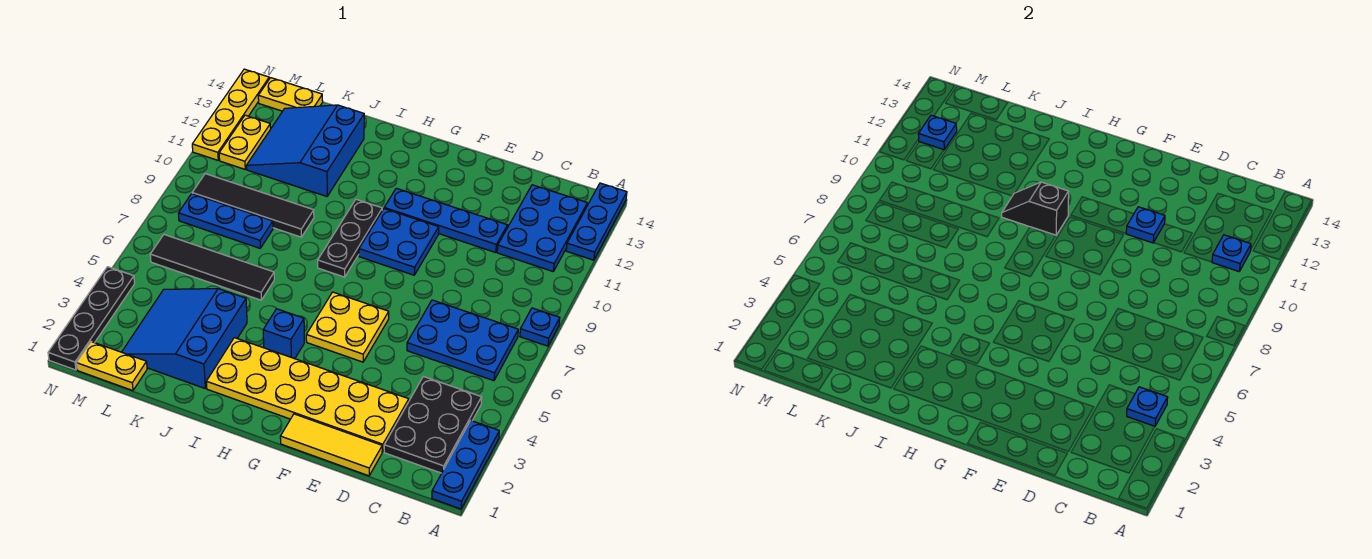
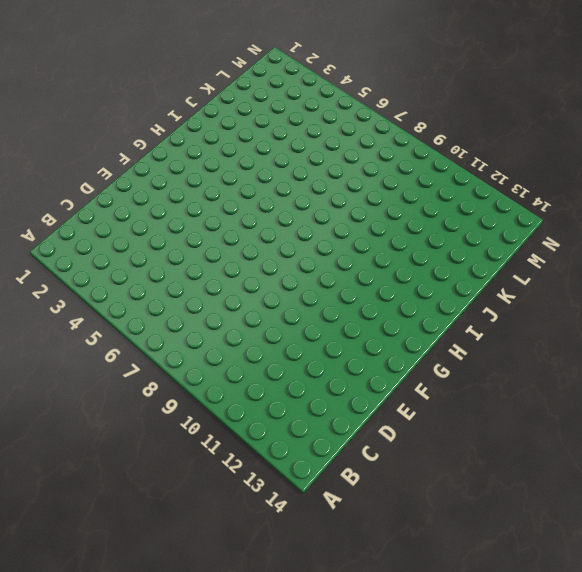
none -> blue plate A1:A3 level 1
none -> blue plate A8 level 1
none -> blue plate A12:A14 level 1

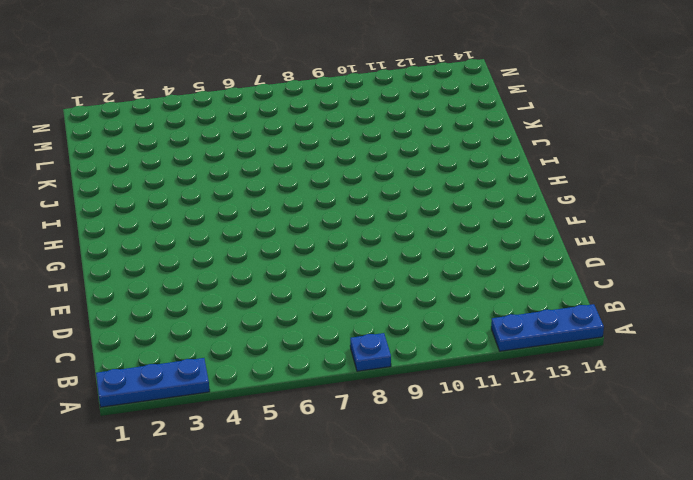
none -> black plate B2:C4 level 1
none -> blue plate B6:D7 level 1
none -> blue plate B11:C13 level 1

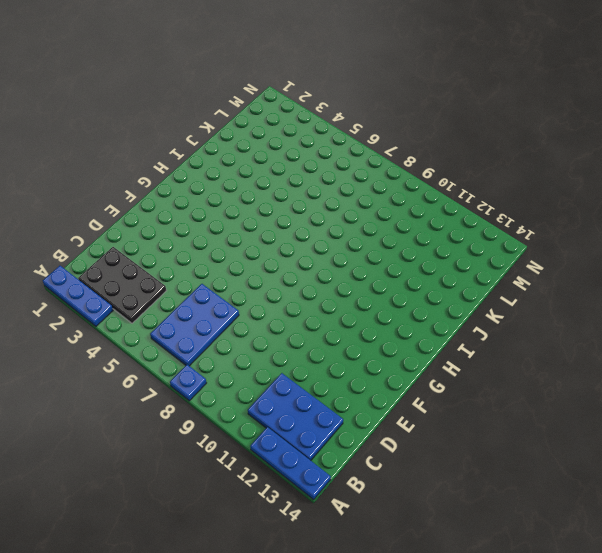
none -> yellow tile D1:F1 level 1
none -> yellow plate D2:I3 level 1
none -> blue plate D11:G11 level 1

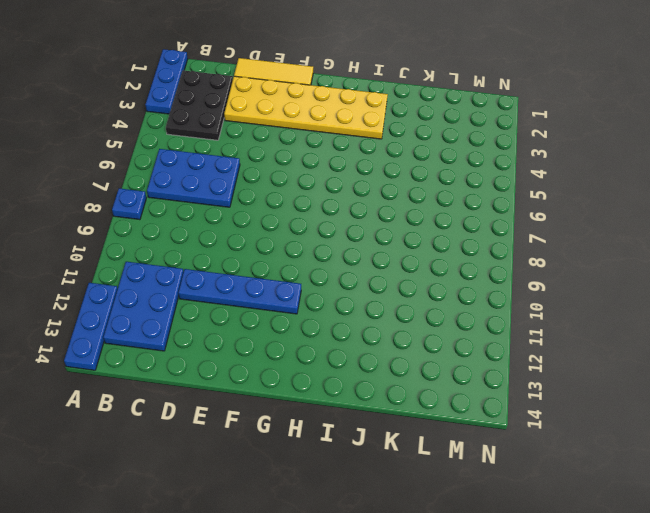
none -> yellow plate F5:G6 level 1
none -> blue plate F9:G10 level 1
none -> blue brick H4 level 1

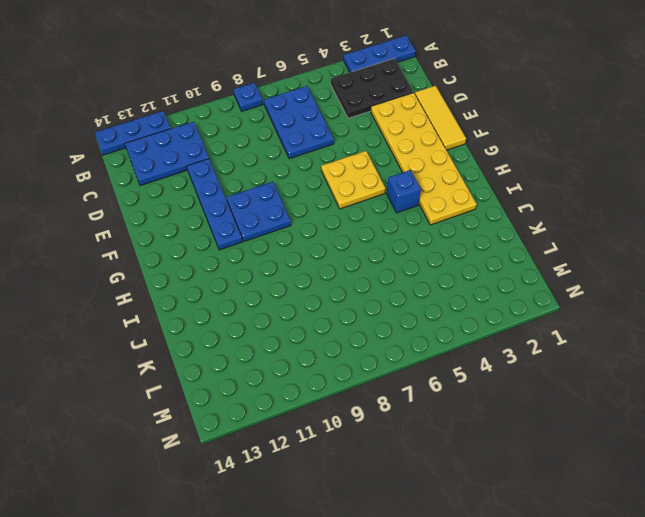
none -> black plate H8:H10 level 1
none -> blue slope J2:L4 level 1 top J
none -> black tile J6:M6 level 1

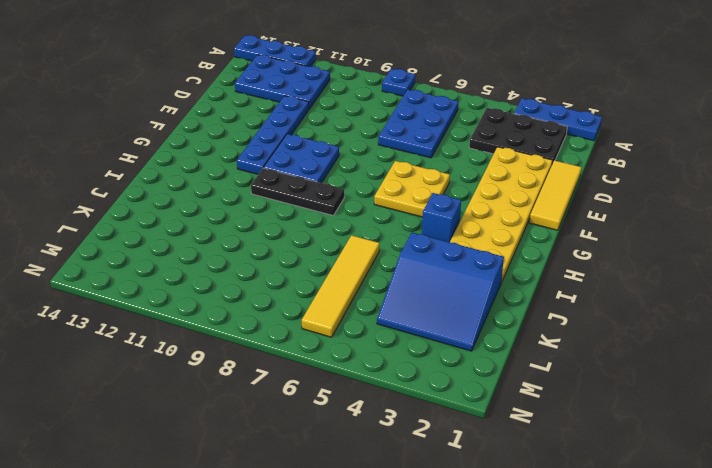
yellow tile J6:M6 level 1 -> black tile J6:M6 level 1
none -> black tile J9:M9 level 1
none -> blue slope J11:L13 level 1 top J
none -> blue plate K8:M8 level 1

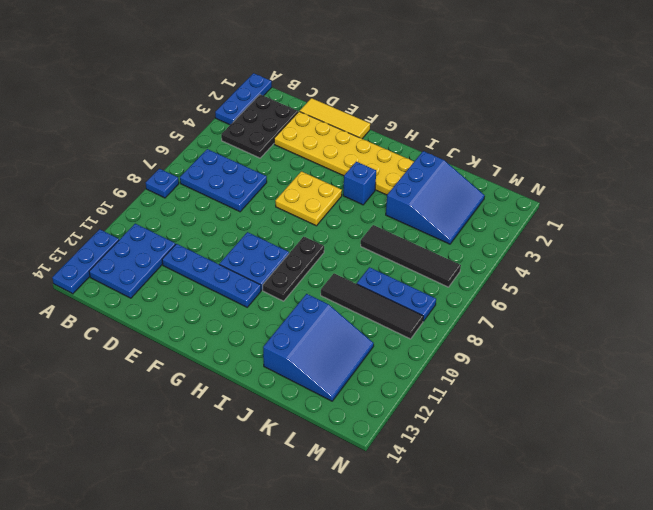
none -> yellow plate L1:M1 level 1
none -> yellow plate L14:M14 level 1
none -> yellow plate M11:M12 level 1

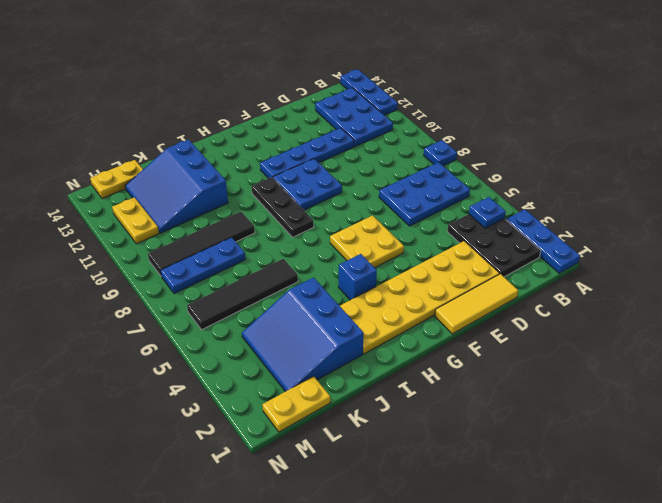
none -> black plate N1:N4 level 1
none -> yellow plate N11:N14 level 1
none -> blue plate B11 level 2

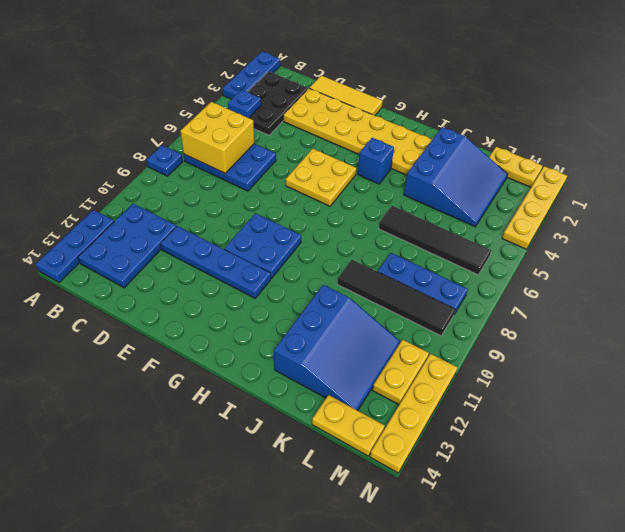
yellow brick B6:C7 level 2 -> none
yellow plate N1:N4 level 1 -> black plate N1:N4 level 1
none -> black plate H8:H10 level 1
none -> blue plate B11 level 2
none -> blue plate E11 level 2

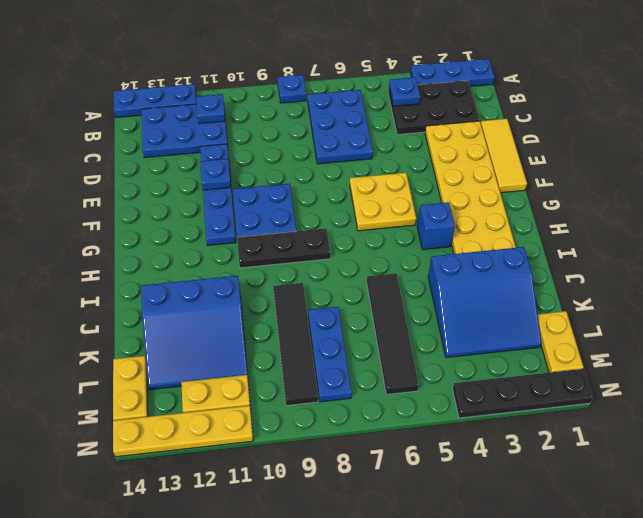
none -> black slope H10:I10 level 2 top H
none -> blue plate M12 level 2

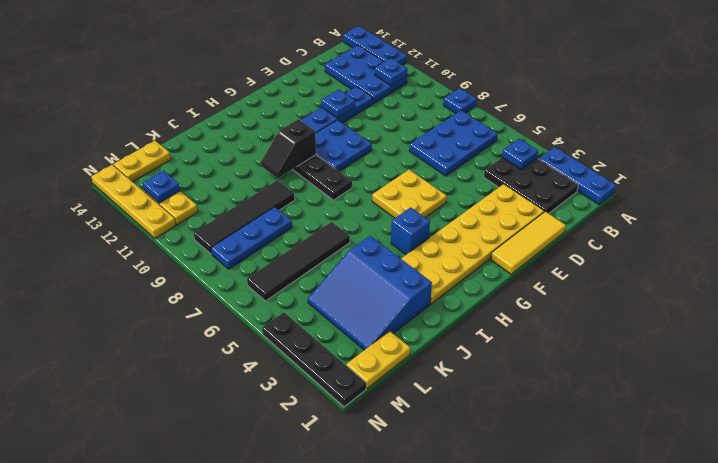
none -> blue slope J11:L13 level 1 top J

